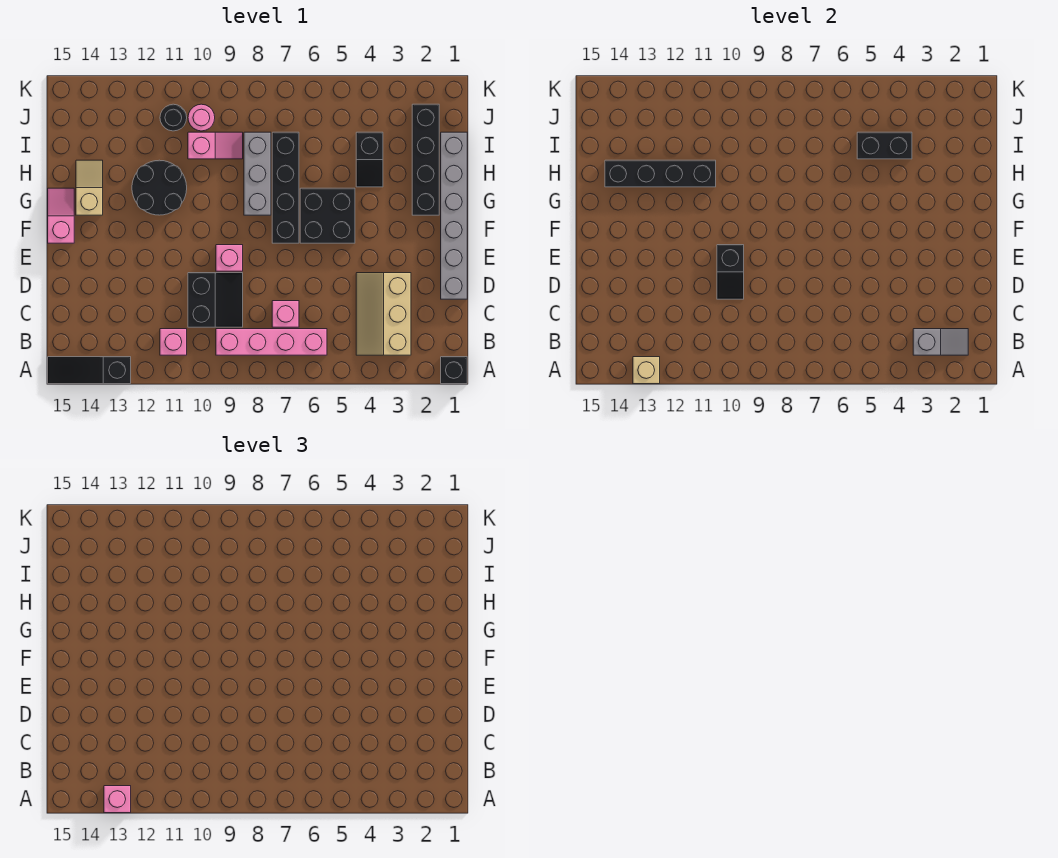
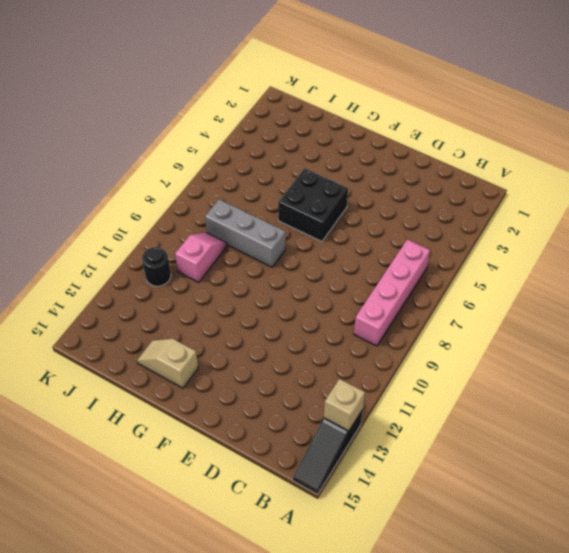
none -> black brick A1 level 1
none -> tan slope B3:D4 level 1 top 3
none -> pink brick B11 level 1

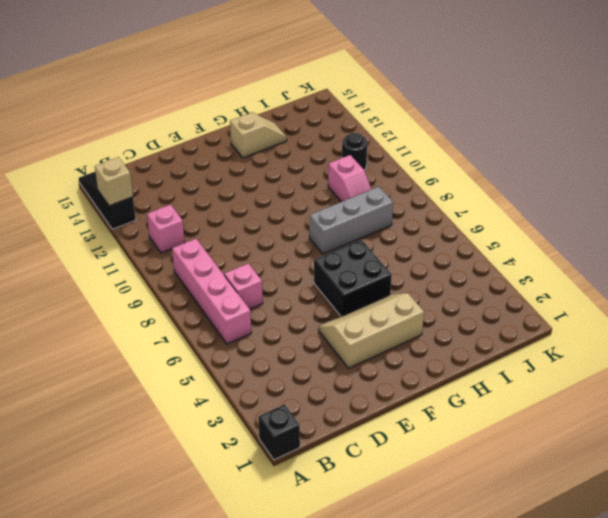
tan slope E3:G4 level 1 top 3 -> tan slope B3:D4 level 1 top 3
none -> black slope C9:D10 level 1 top 10
none -> grey brick D1:I1 level 1
none -> pink brick E9 level 1

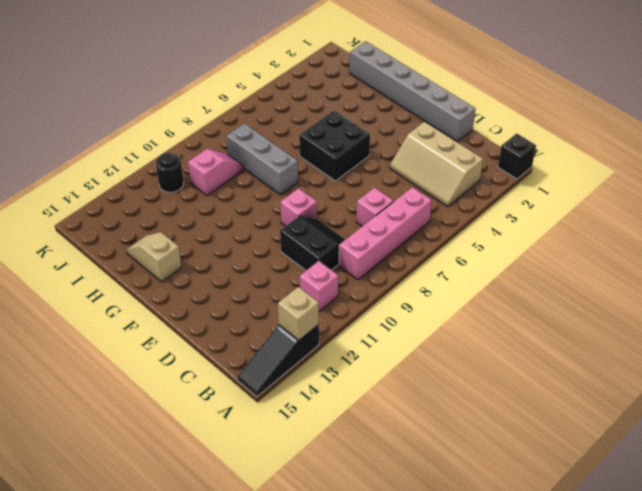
none -> black brick F7:I7 level 1
none -> pink slope F15:G15 level 1 top F
none -> black brick G2:J2 level 1

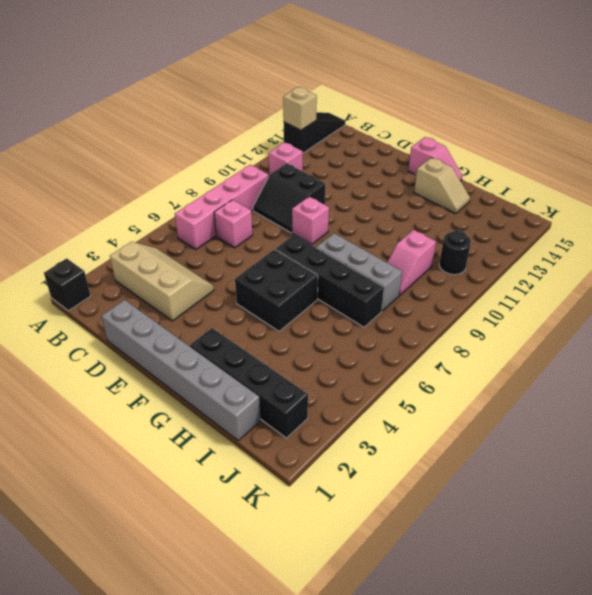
none -> black round brick G11:H12 level 1
none -> black slope H4:I4 level 1 top I
none -> pink round brick J10 level 1

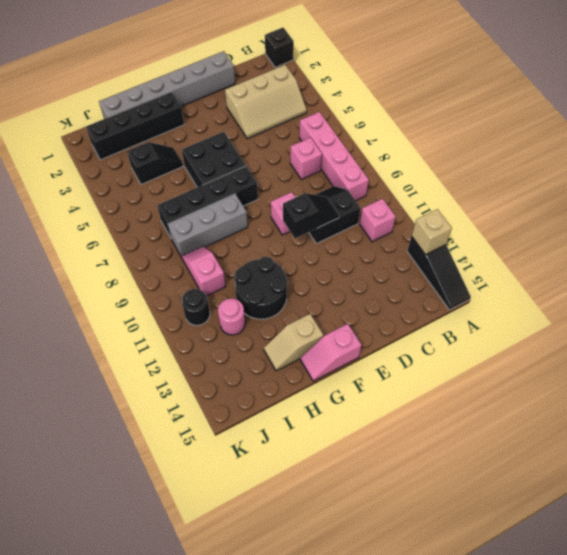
pink round brick I12 level 1 -> pink round brick J10 level 1
none -> grey slope B2:B3 level 2 top 3
none -> black brick H11:H14 level 2
none -> black brick I4:I5 level 2

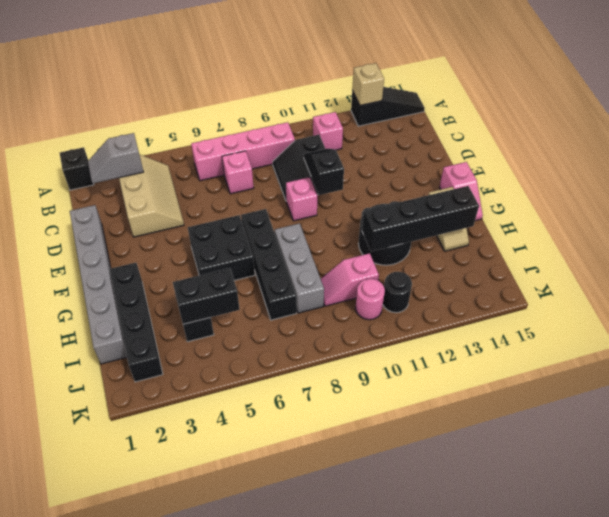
none -> pink brick A13 level 3

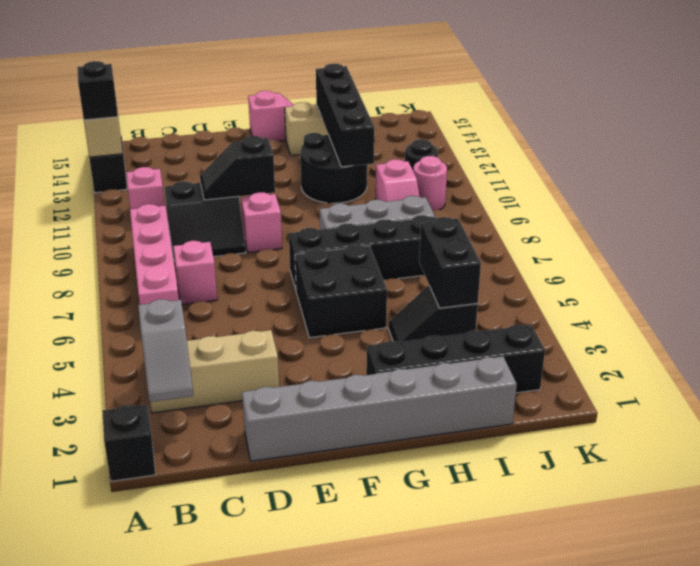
black brick A13 level 3 -> pink brick A13 level 3

